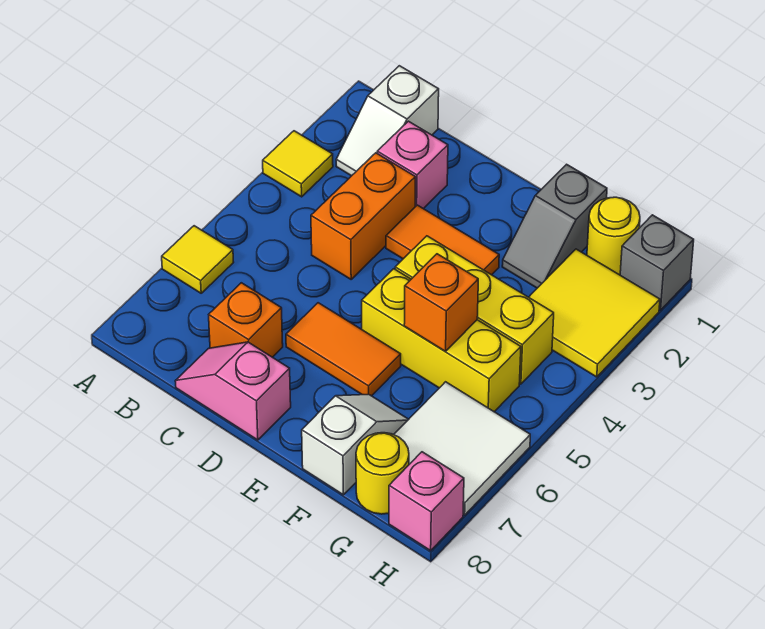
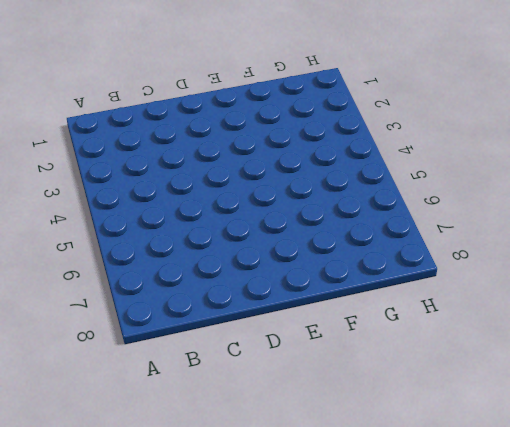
none -> yellow tile A3 level 1
none -> yellow tile A6 level 1
none -> white slope B1:B2 level 1 top 1

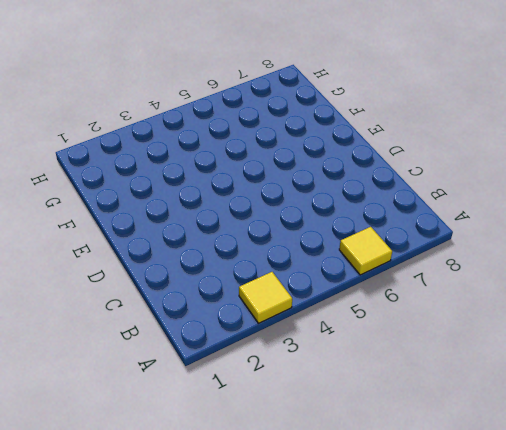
none -> white slope B1:B2 level 1 top 1
none -> pink brick C2 level 1
none -> orange brick C3:C4 level 1

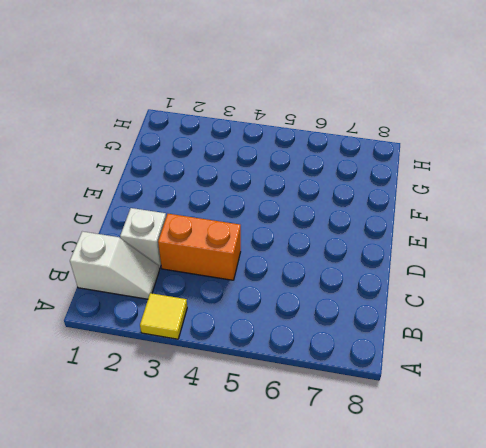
white brick C2 level 1 -> pink brick C2 level 1
none -> yellow tile A6 level 1
none -> orange brick C7 level 1
none -> pink slope C8:D8 level 1 top D

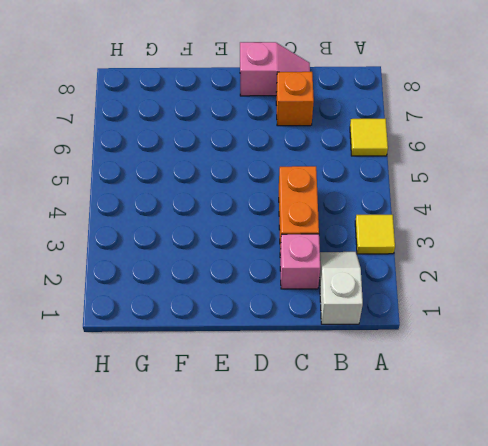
none -> orange tile D3:E3 level 1
none -> orange tile D6:E6 level 1
none -> yellow brick E4:G4 level 1

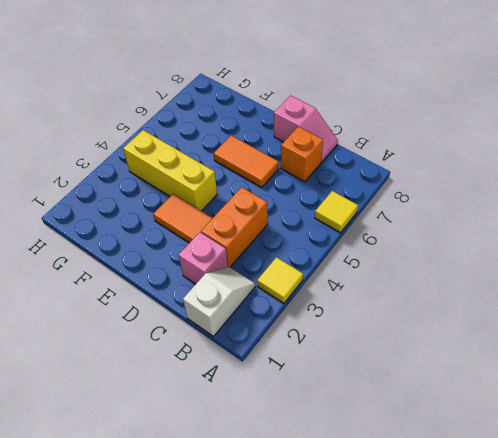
none -> yellow brick E5:G5 level 1
none -> grey slope F1:F2 level 1 top 1
none -> white slope F7:F8 level 1 top 8

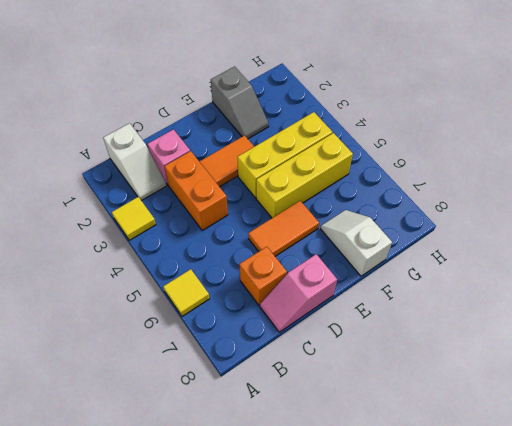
none -> yellow round brick G1 level 1
none -> yellow tile G2:H3 level 1
none -> white tile G6:H7 level 1

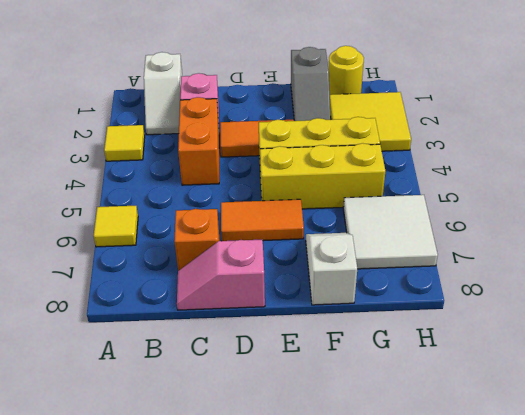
none -> yellow round brick G8 level 1
none -> grey brick H1 level 1
none -> pink brick H8 level 1

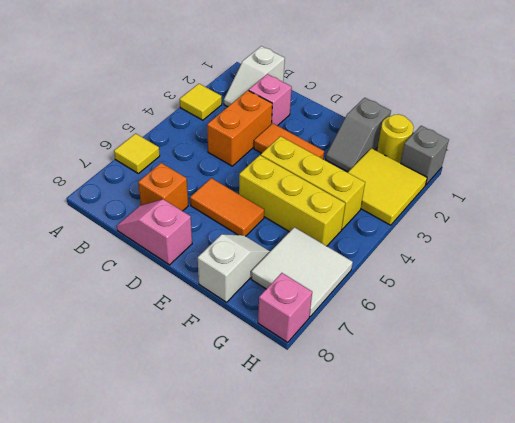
none -> yellow round brick G8 level 1
none -> orange brick F5 level 2

